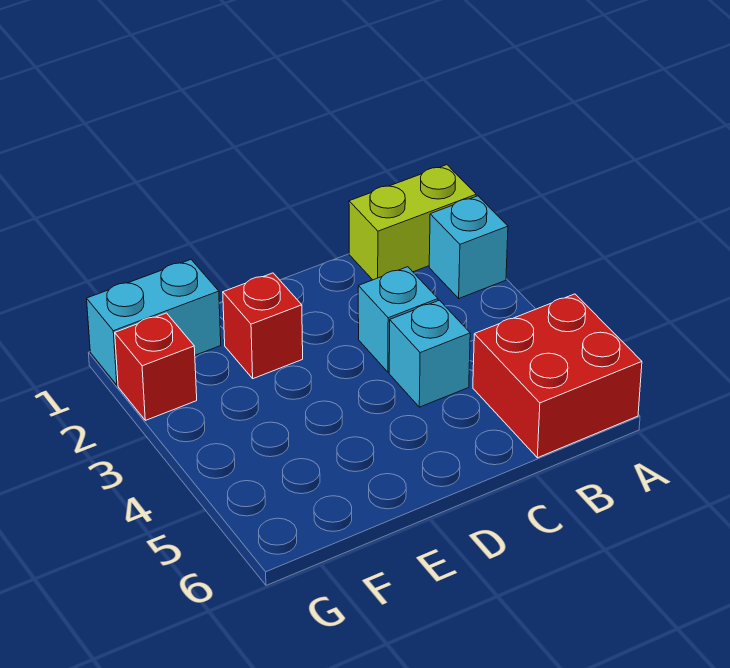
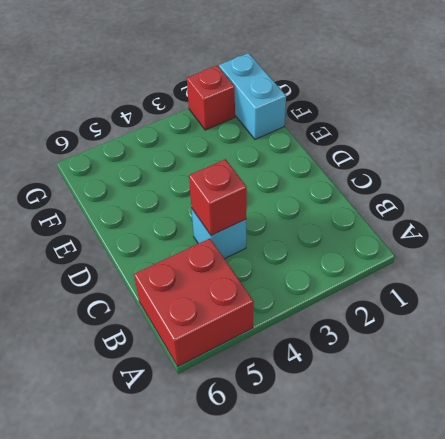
red brick C4 level 2 -> red brick E2 level 1
none -> lime brick A1:B1 level 1
none -> cyan brick A2 level 1

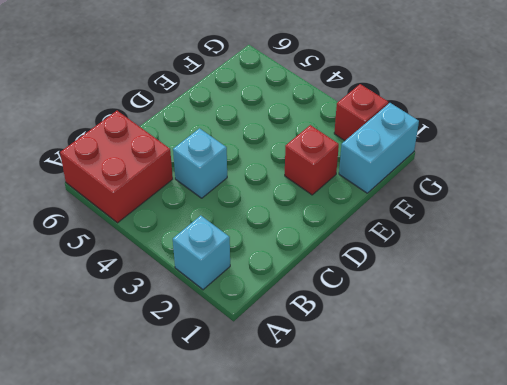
none -> lime brick A1:B1 level 1
none -> cyan brick C3 level 1

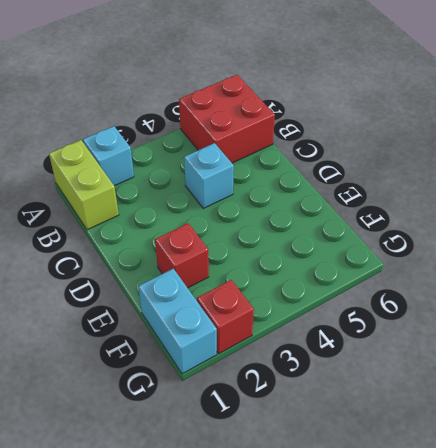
none -> cyan brick C3 level 1

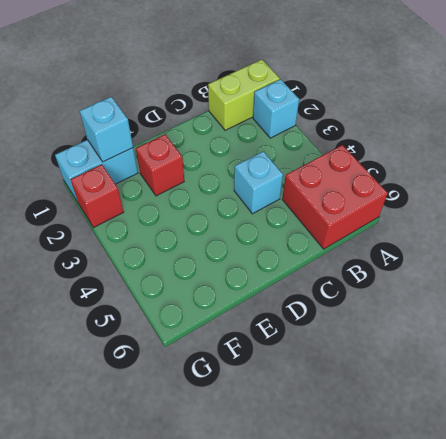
cyan brick F1 level 2 -> cyan brick C3 level 1

